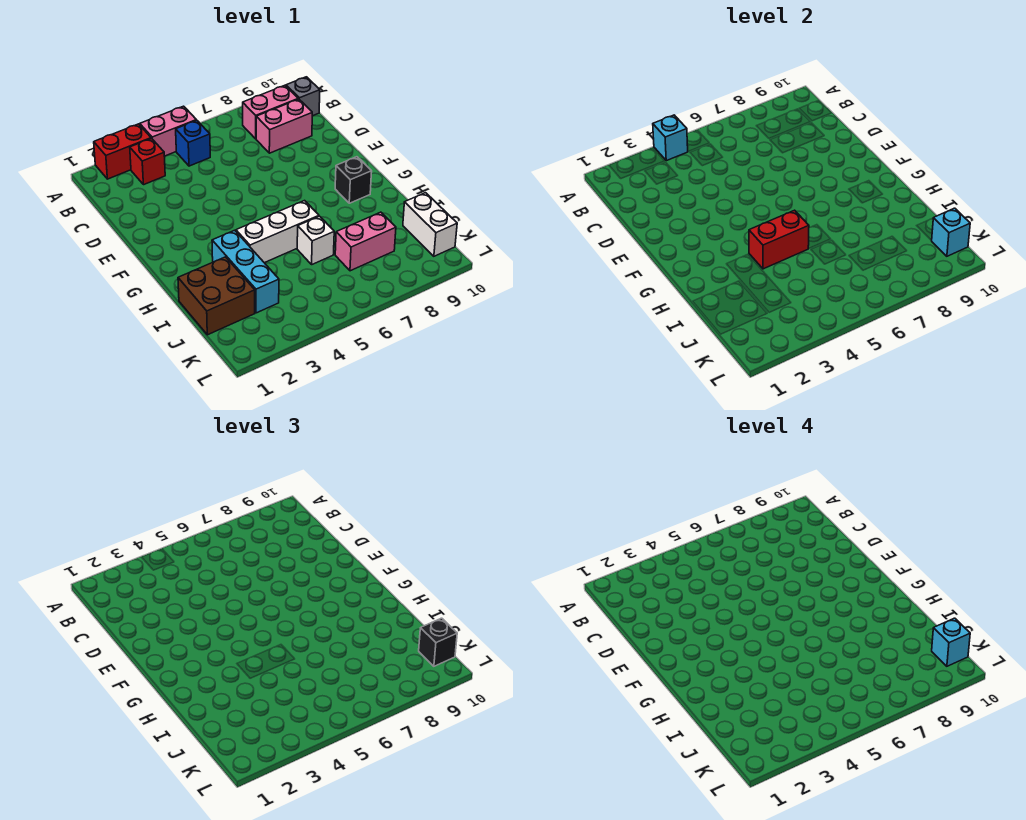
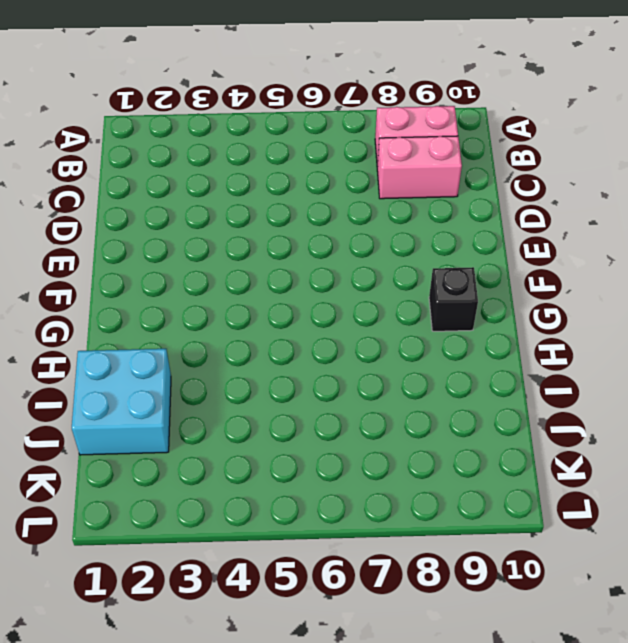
cyan brick I1:J2 level 1 -> brown brick I1:J2 level 1
none -> red brick A2:A3 level 1
none -> pink brick A4:A5 level 1
none -> red brick B3 level 1

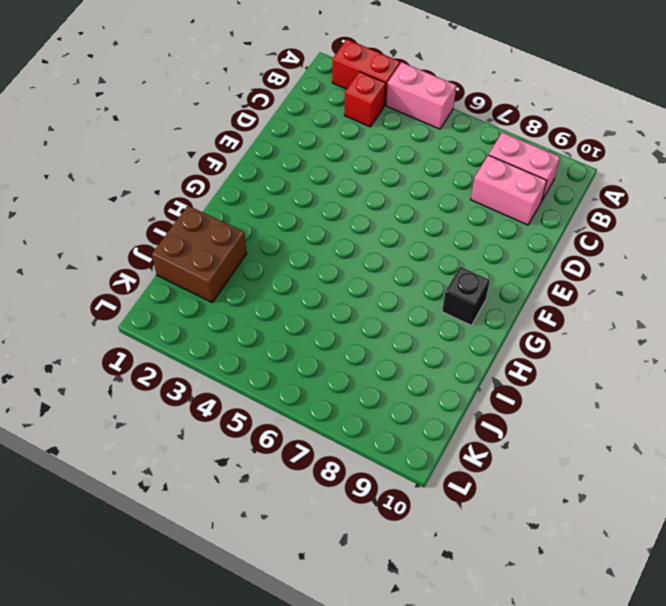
none -> blue brick B5 level 1
none -> grey brick B10 level 1
none -> cyan brick H3:J3 level 1

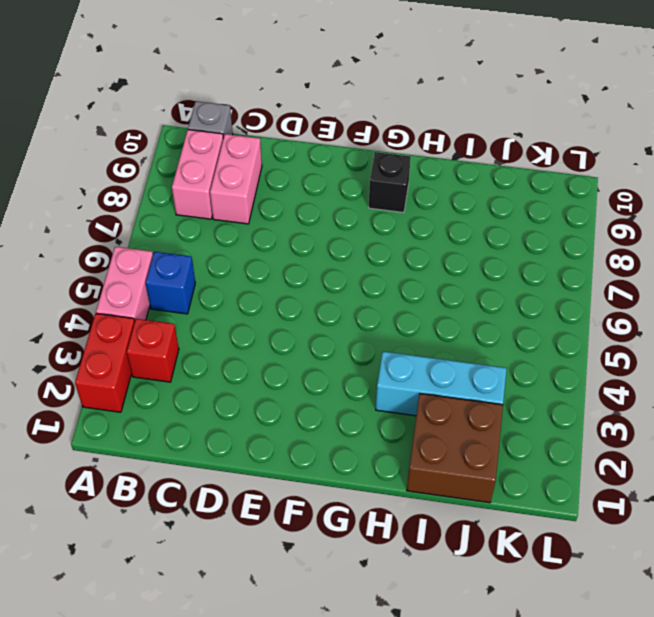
none -> white brick H4:H6 level 1
none -> white brick I6 level 1
none -> pink brick J7:J8 level 1

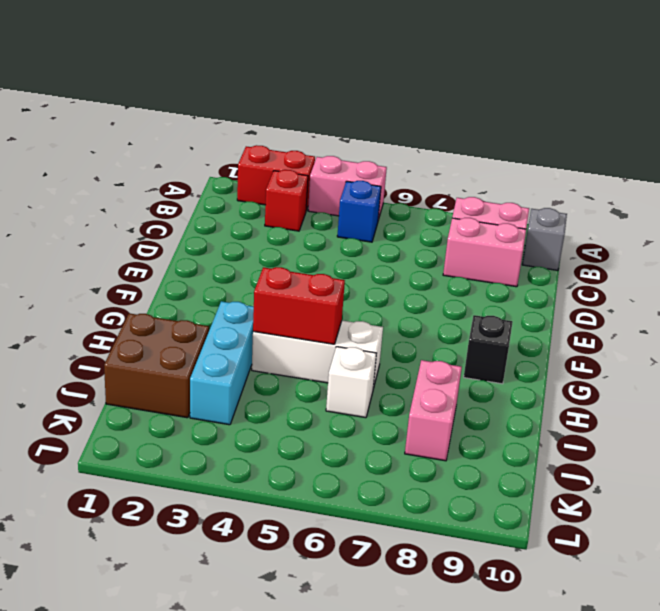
pink brick I8:J8 level 1 -> pink brick J7:J8 level 1
none -> white brick J10:K10 level 1
none -> cyan brick A4 level 2
none -> cyan brick K10 level 2

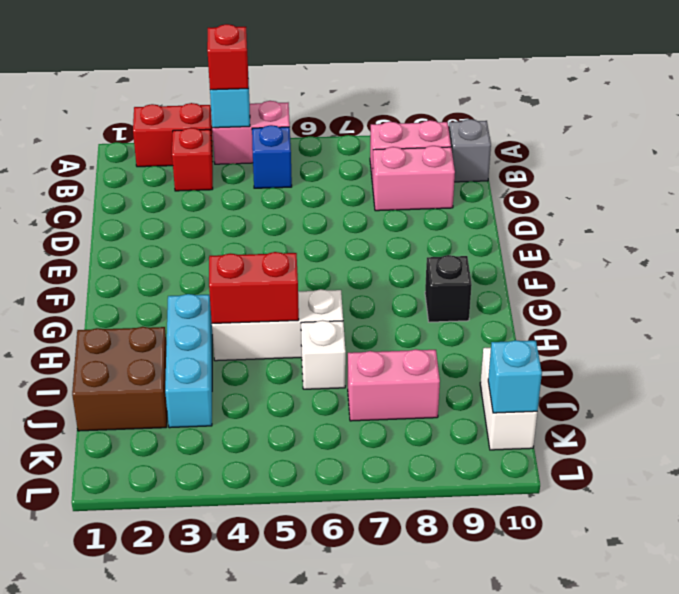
red brick A4 level 3 -> none
none -> black brick K10 level 3
none -> cyan brick K10 level 4

